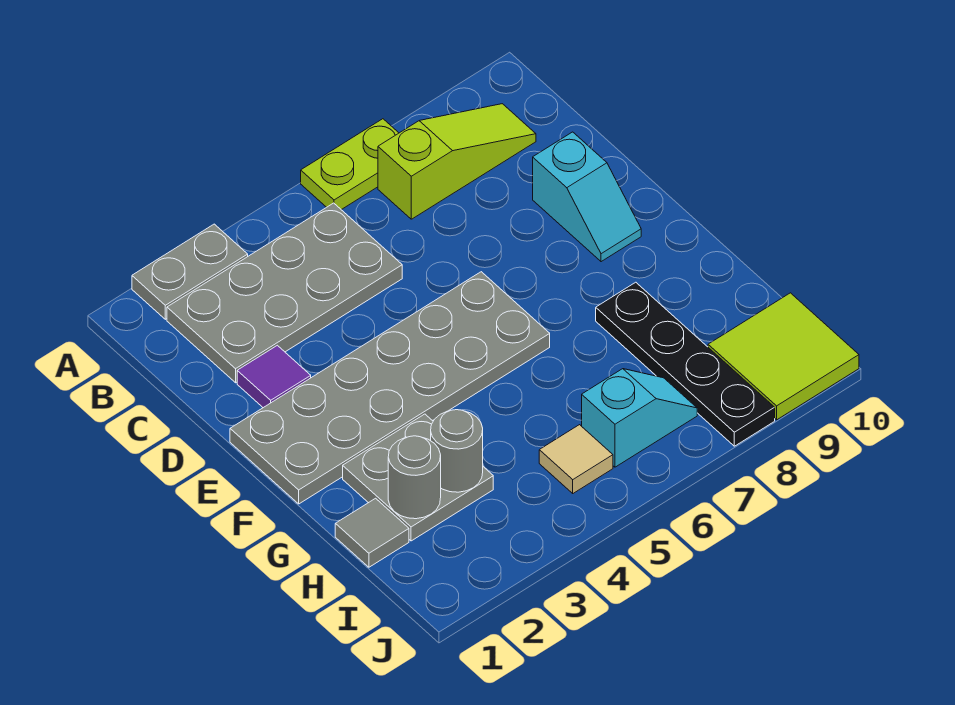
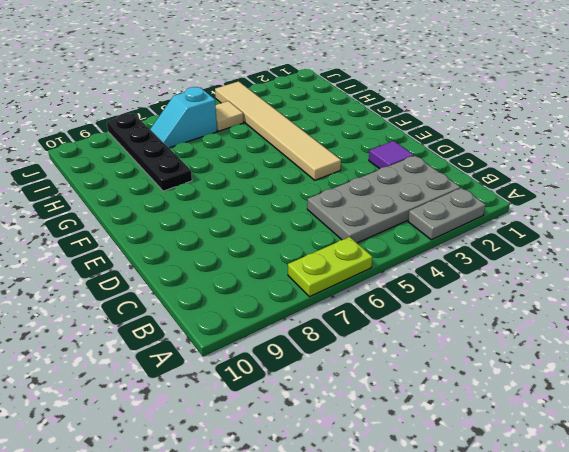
tan tile E4:J4 level 1 -> grey plate E1:F6 level 1
none -> lime slope B7:B9 level 1 top 7
none -> cyan slope D9:E9 level 1 top D
none -> grey plate G2:H3 level 1

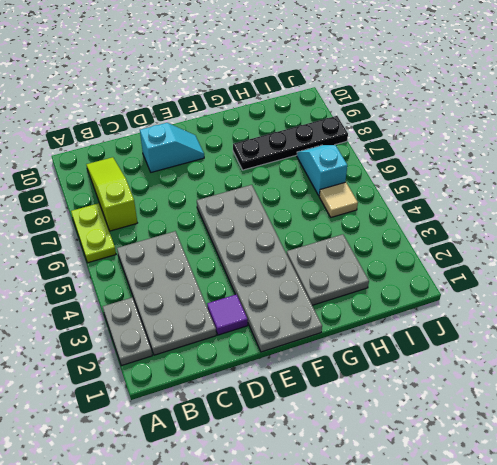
none -> grey tile H1 level 1
none -> lime tile I9:J10 level 1
none -> grey round brick H2 level 2

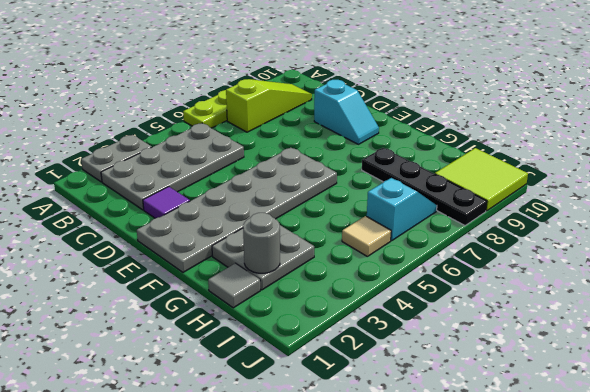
none -> grey round brick H3 level 2

